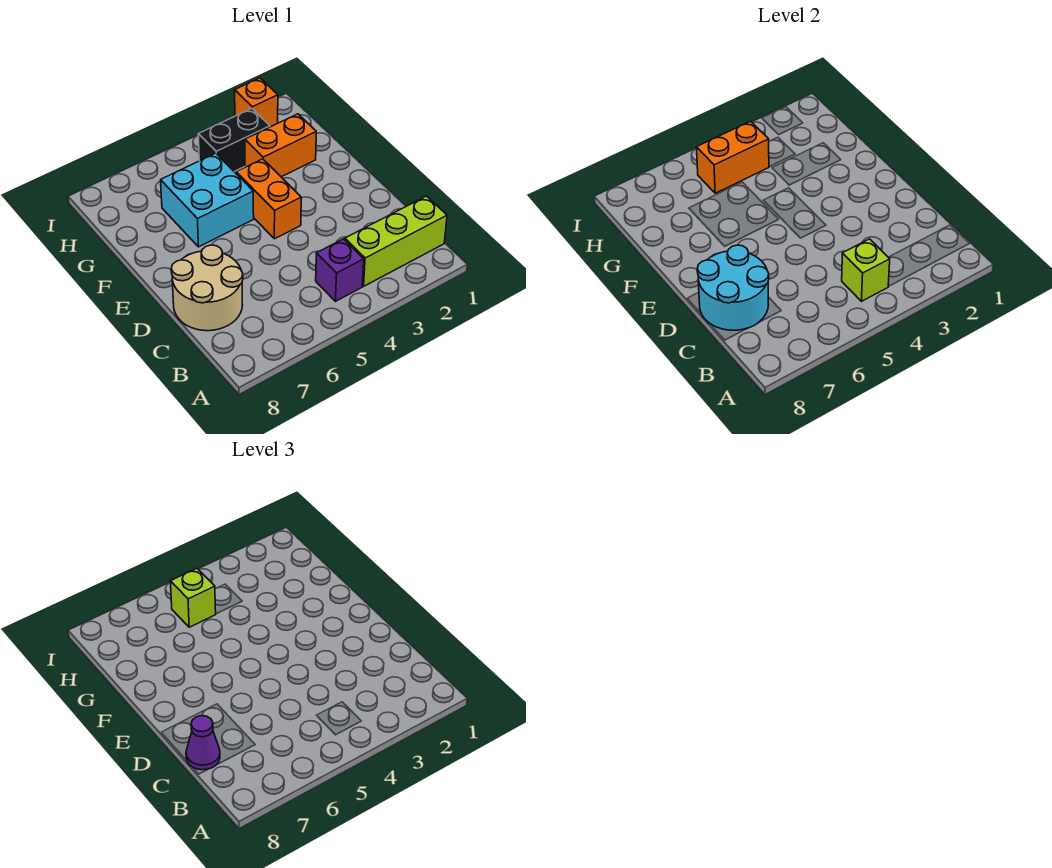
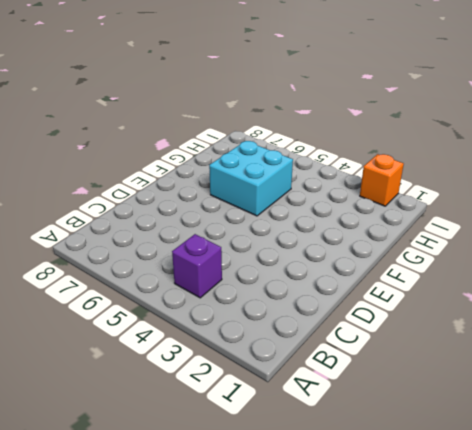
none -> lime brick B1:B3 level 1
none -> tan round brick C7:D8 level 1
none -> orange brick E4:F4 level 1

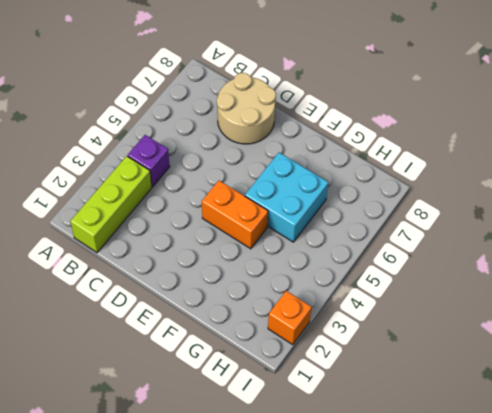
none -> orange brick G2:G3 level 1
none -> black brick H3:H4 level 1
none -> lime brick B4 level 2

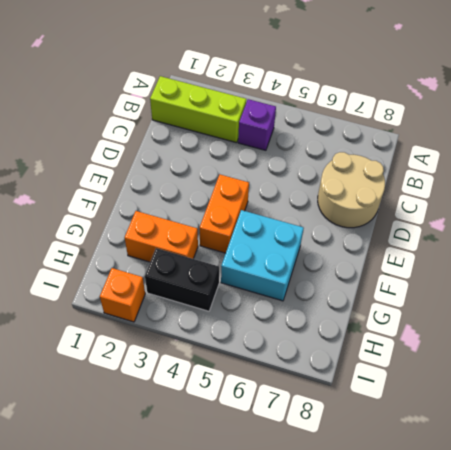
none -> lime brick B4 level 2
none -> cyan round brick C7:D8 level 2
none -> orange brick H4:H5 level 2

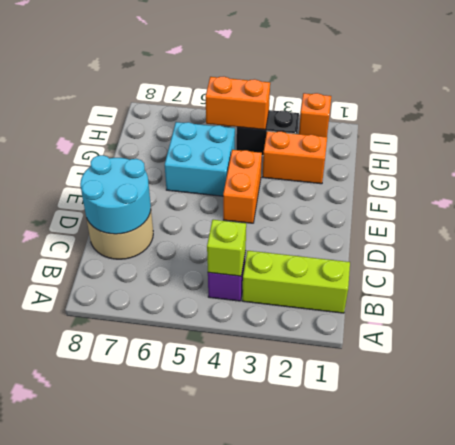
none -> purple cone C8 level 3
none -> lime brick H5 level 3

